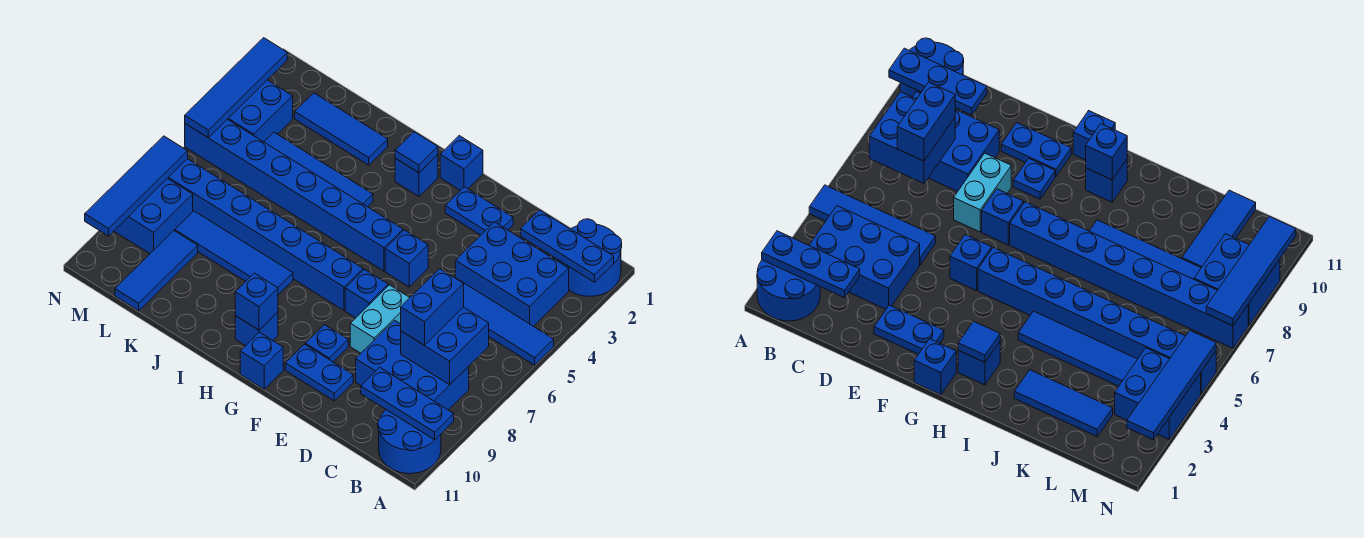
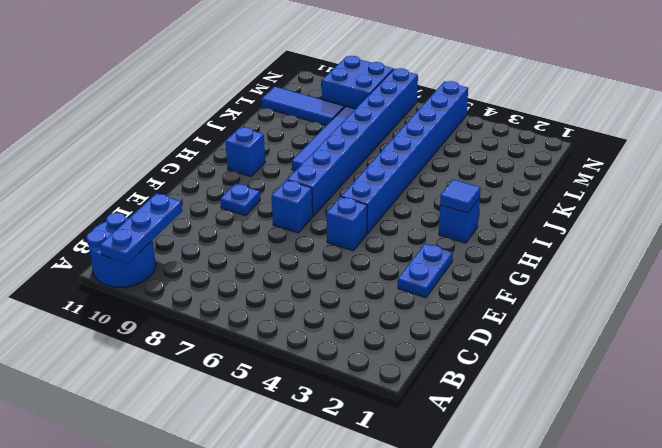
none -> blue round brick A1:B2 level 1
none -> blue tile A5:D5 level 1
none -> blue brick B3:D4 level 1
none -> blue brick B8:D9 level 1

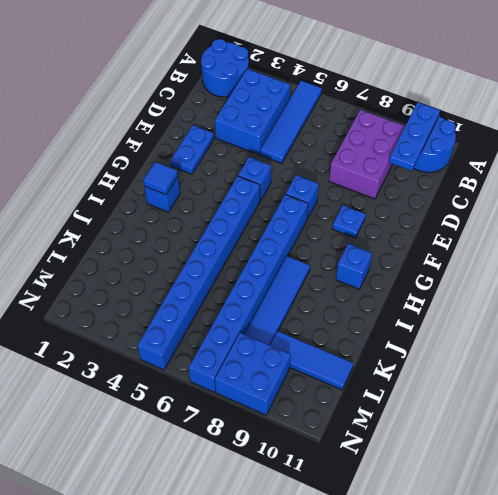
purple brick B8:D9 level 1 -> blue brick B8:D9 level 1
none -> cyan brick E7:E8 level 1
none -> blue plate E10:F10 level 1
none -> blue brick G1 level 1
none -> blue brick G11 level 1

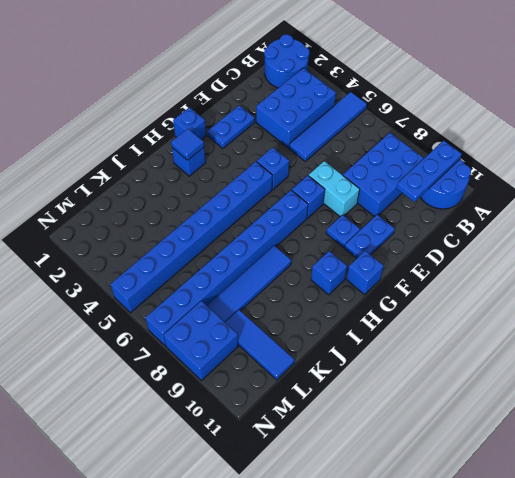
none -> blue tile I4:L4 level 1
none -> blue tile J2:L2 level 1
none -> blue brick M3:N4 level 1
none -> blue plate A2:C2 level 2

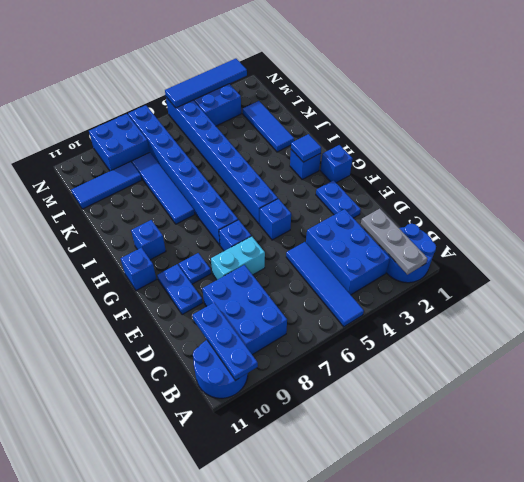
grey plate A2:C2 level 2 -> blue plate A2:C2 level 2
none -> blue tile I4:L4 level 1
none -> blue brick B7:C8 level 2
none -> blue brick H10 level 2
none -> blue tile N7:N10 level 2

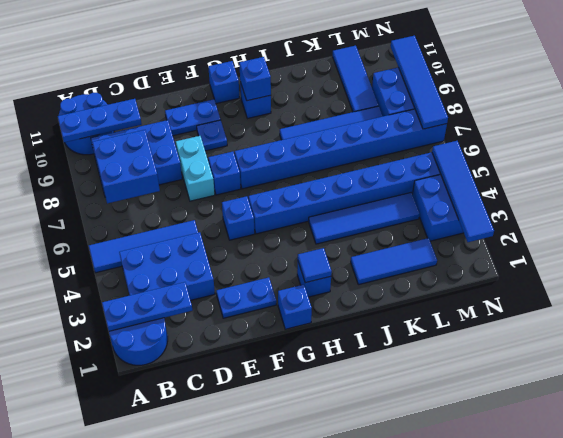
none -> blue brick C7:C8 level 3

